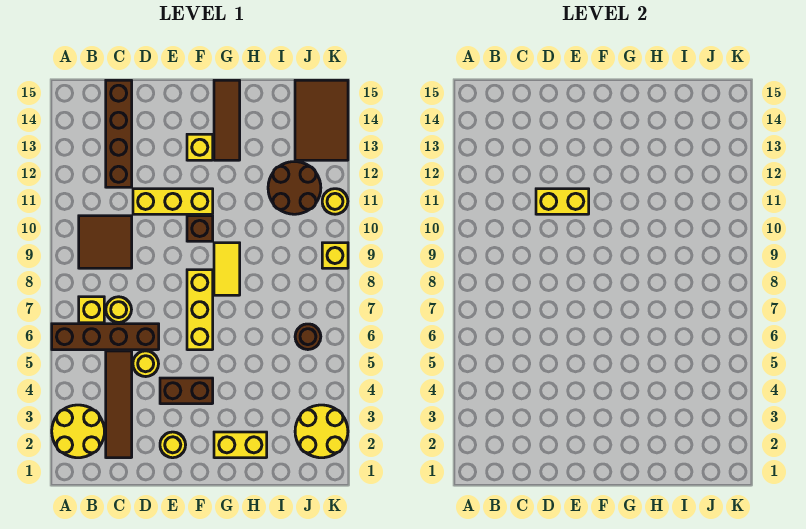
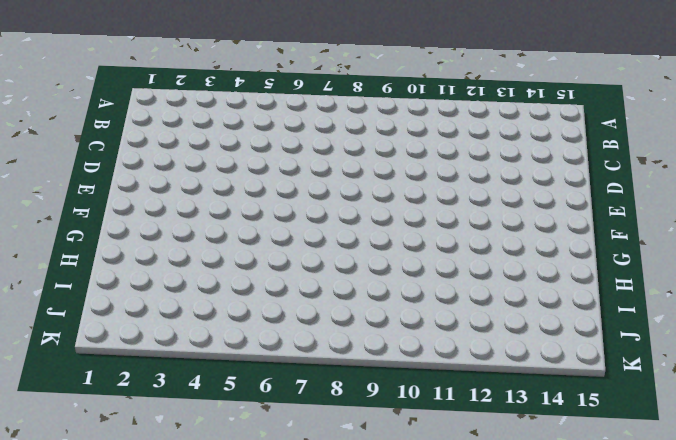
none -> yellow round brick A2:B3 level 1
none -> brown brick A6:D6 level 1
none -> yellow brick B7 level 1

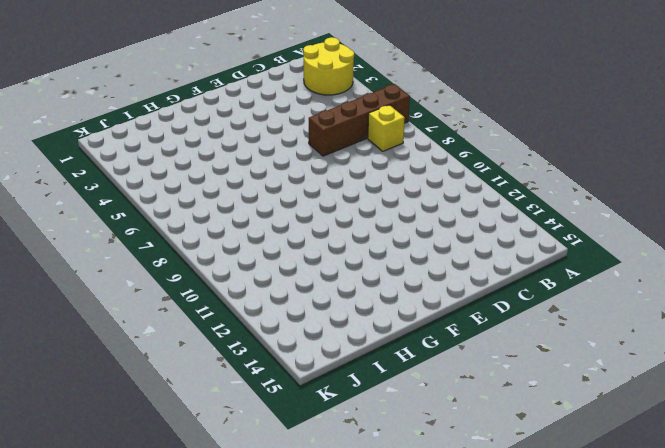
none -> brown tile B9:C10 level 1
none -> brown tile C2:C5 level 1
none -> yellow round brick C7 level 1

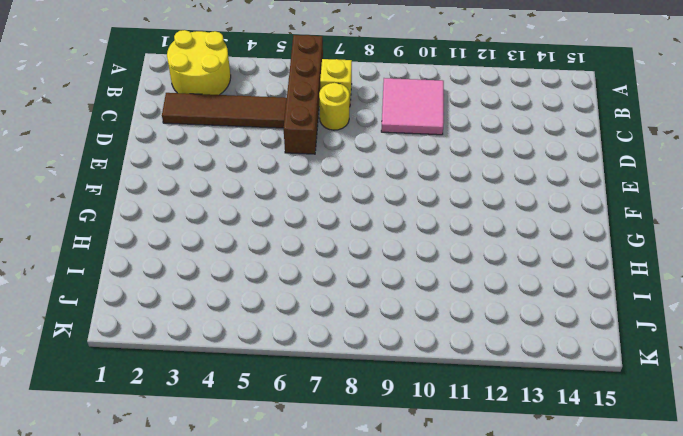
pink tile B9:C10 level 1 -> brown tile B9:C10 level 1
none -> brown brick C12:C15 level 1
none -> yellow round brick D5 level 1
none -> yellow brick D11:F11 level 1

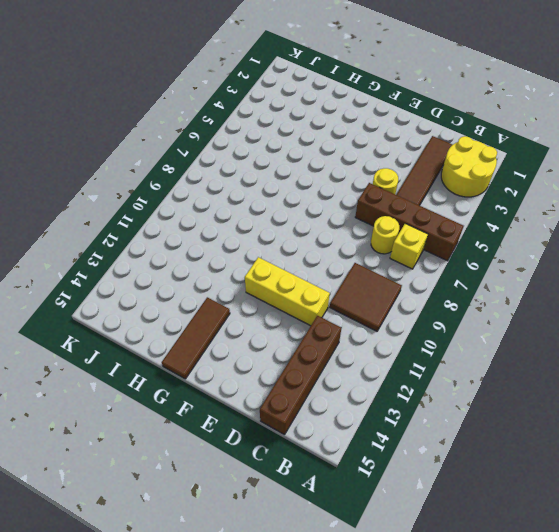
none -> yellow round brick E2 level 1
none -> brown brick E4:F4 level 1
none -> yellow brick F6:F8 level 1

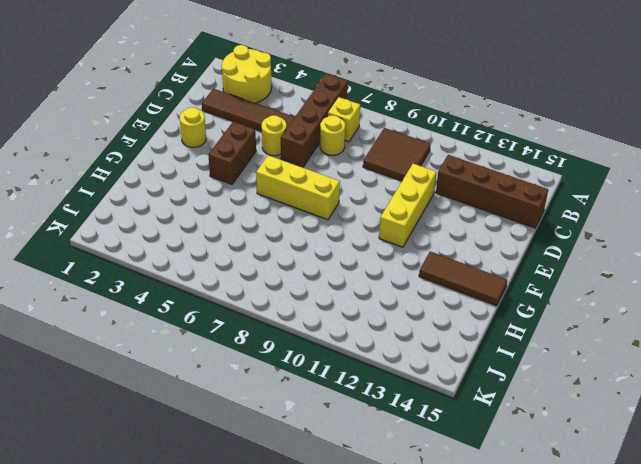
none -> brown brick F10 level 1
none -> yellow brick F13 level 1
none -> yellow brick G2:H2 level 1

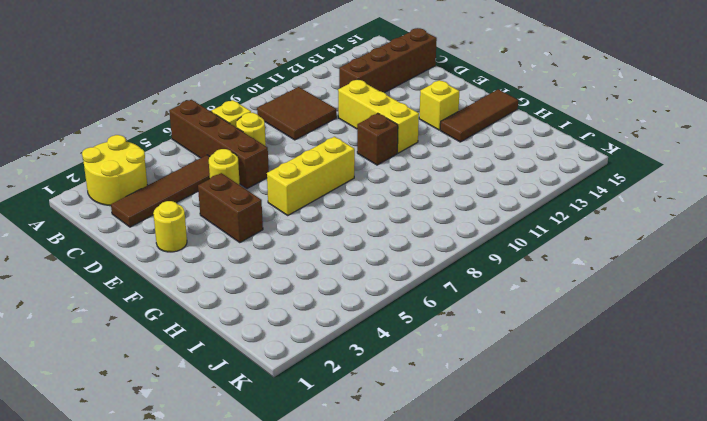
none -> yellow brick G2:H2 level 1
none -> yellow tile G8:G9 level 1
none -> brown round brick I11:J12 level 1

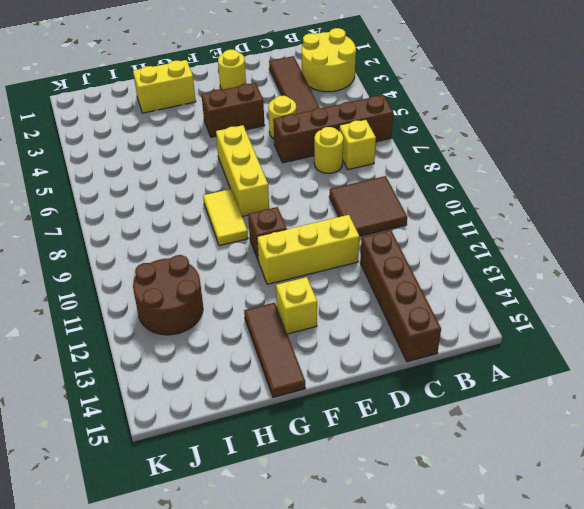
none -> yellow round brick J2:K3 level 1
none -> brown round brick J6 level 1
none -> brown tile J13:K15 level 1

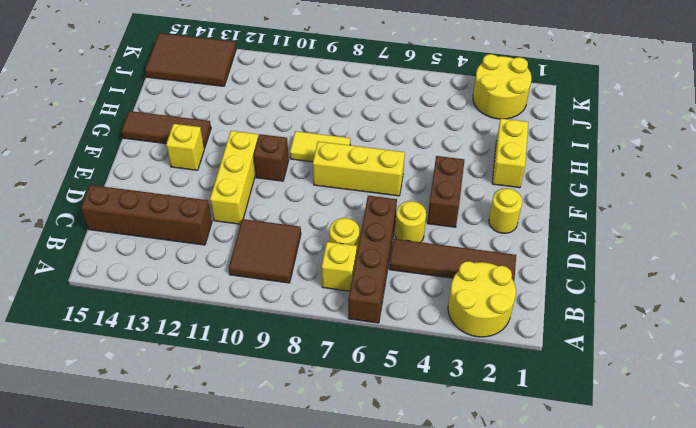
none -> brown round brick I11:J12 level 1
none -> brown round brick J6 level 1
none -> yellow brick K9 level 1

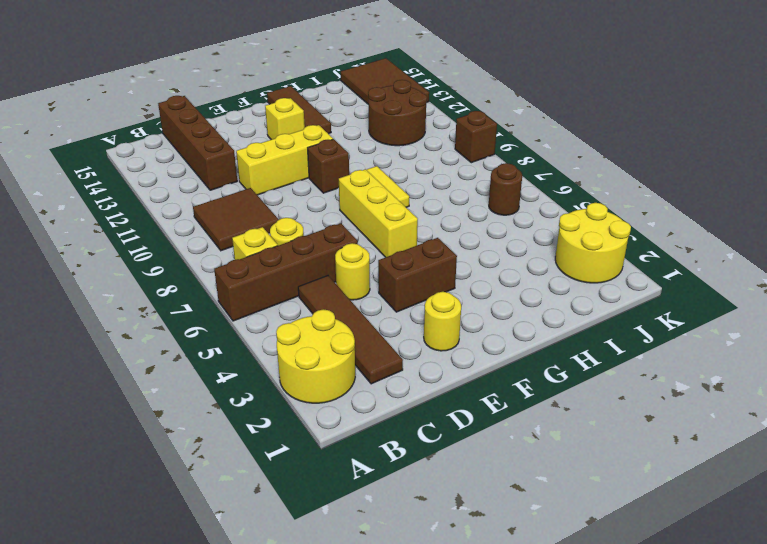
brown brick K9 level 1 -> yellow brick K9 level 1
none -> yellow brick G2:H2 level 1
none -> yellow round brick K11 level 1
none -> yellow brick D11:E11 level 2

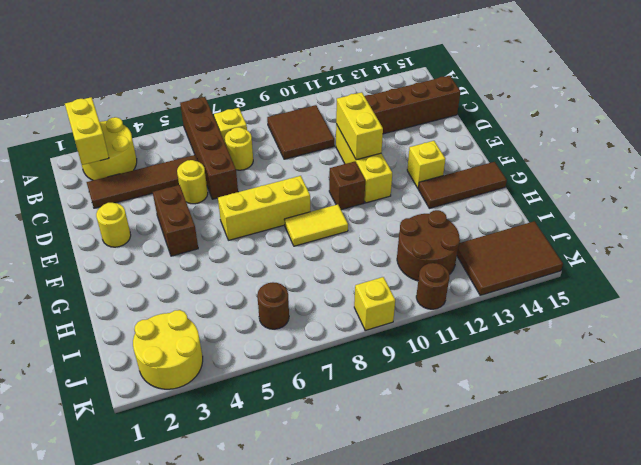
yellow brick A2:B2 level 2 -> yellow brick G2:H2 level 1
brown round brick K11 level 1 -> yellow round brick K11 level 1

